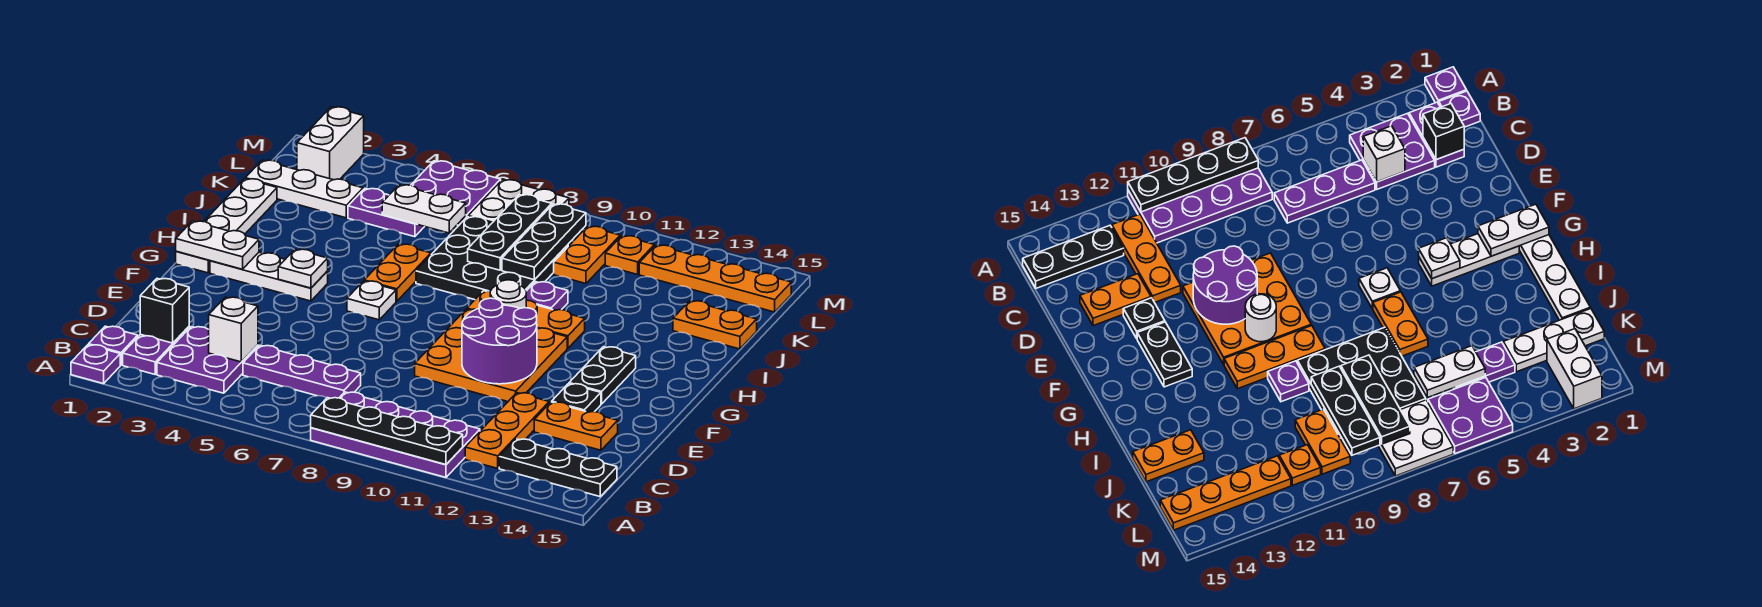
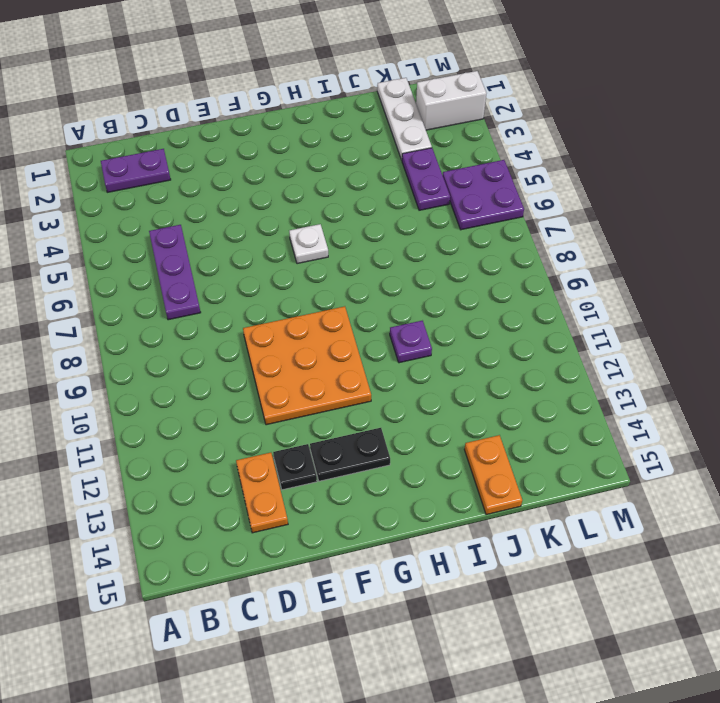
none -> purple plate A1 level 1
none -> purple plate A8:B11 level 1
none -> purple plate B1 level 1
none -> purple plate B3:C4 level 1

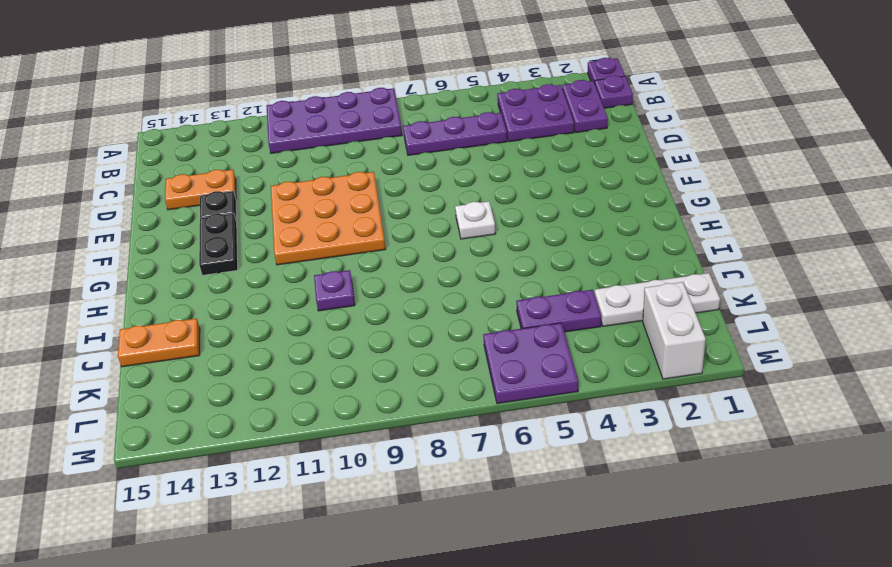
none -> orange plate B12:D12 level 1
none -> black plate B13:B15 level 1
none -> white plate G1:J1 level 1
none -> white plate G2:G4 level 1

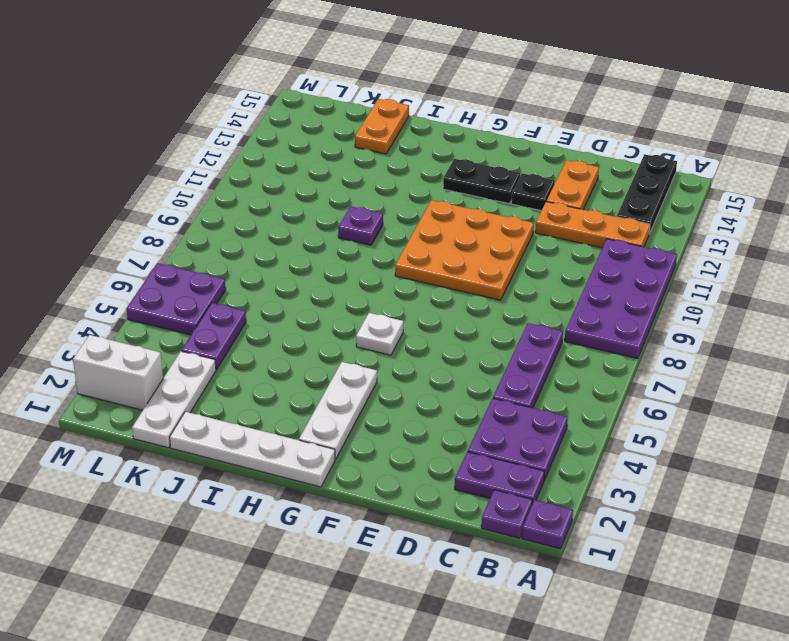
none -> orange plate H6:I6 level 1
none -> orange plate H9:H11 level 1
none -> black plate I7:K9 level 1
none -> orange plate K10:L10 level 1

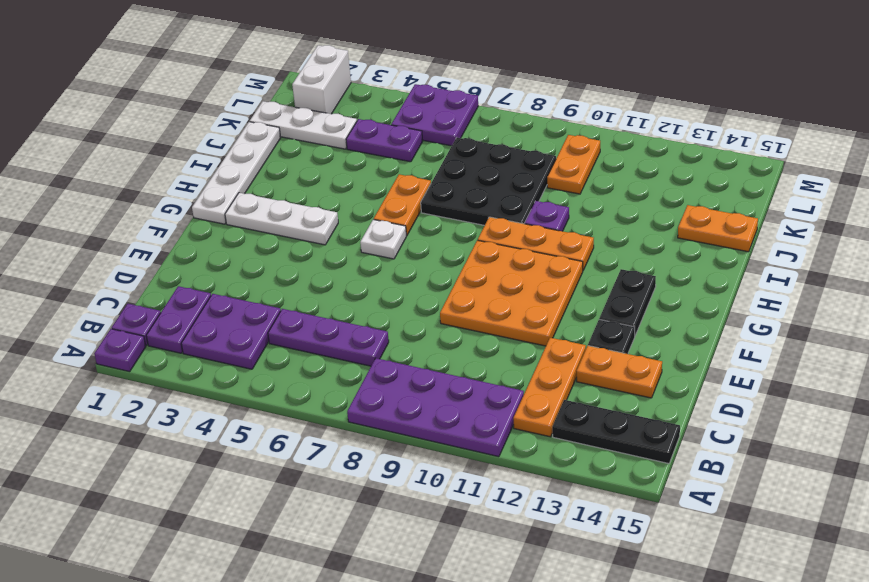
none -> white plate L7:M8 level 1
none -> orange plate L11 level 1
none -> orange plate L12:L15 level 1
none -> black plate A8:A11 level 2

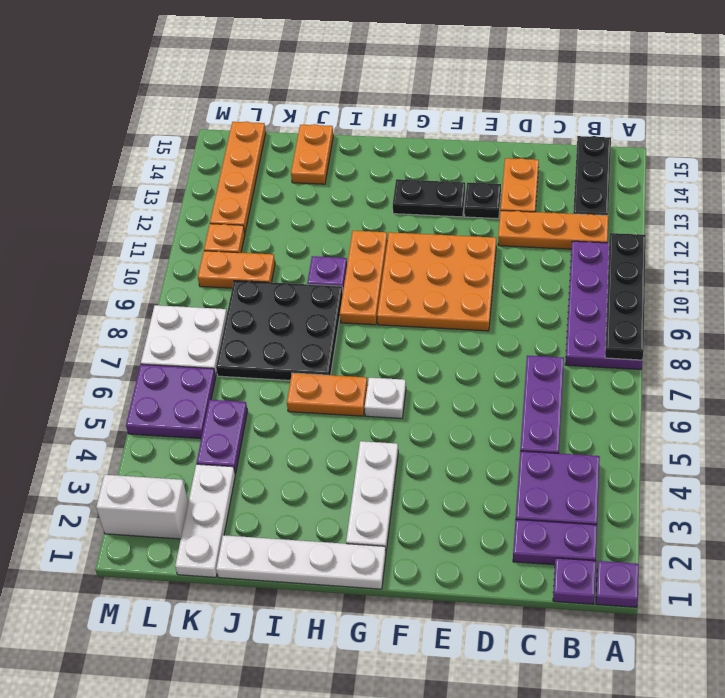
none -> black brick C2 level 2
none -> white brick C4 level 2
none -> purple round brick E10:F11 level 2
none -> white plate G1:G2 level 2

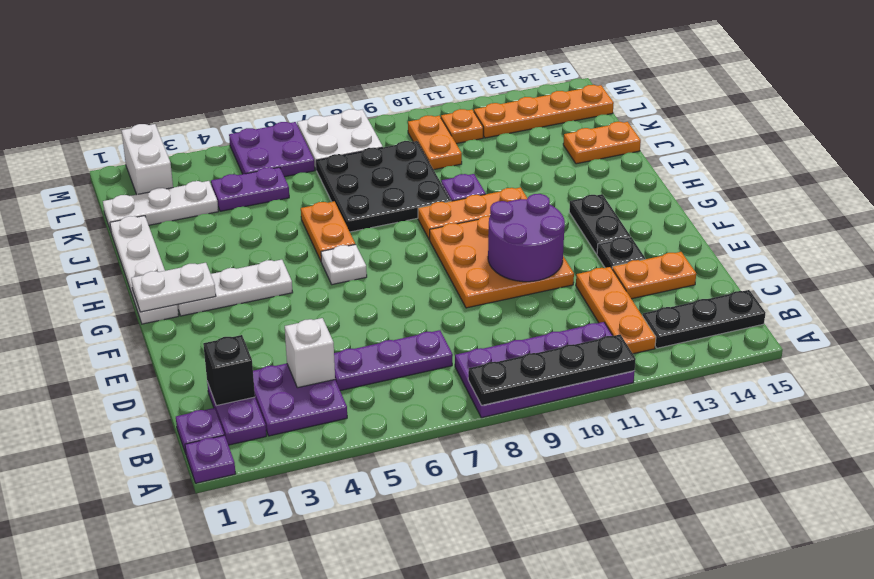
none -> white plate G4 level 2
none -> white round brick G10 level 2
none -> black plate J8:L8 level 2
none -> black plate J9:L9 level 2

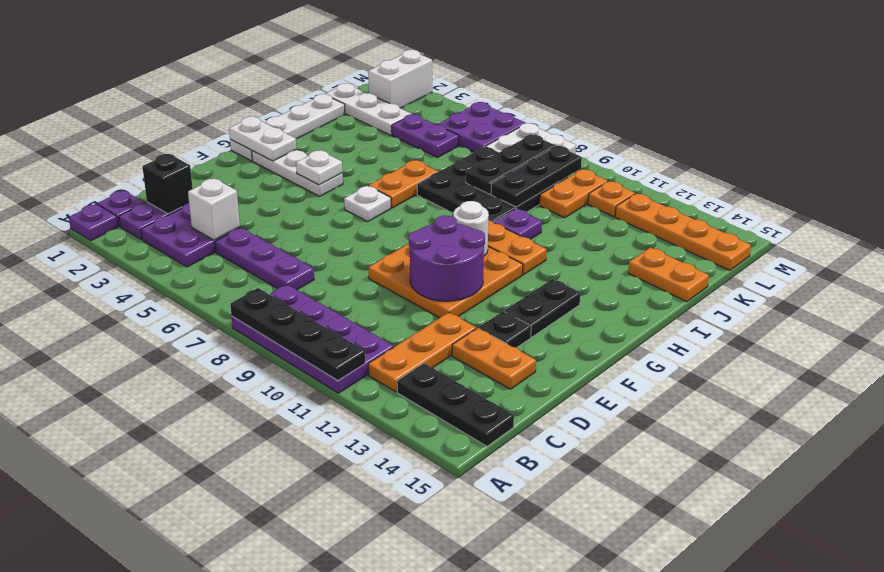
none -> white plate K5:K6 level 2

